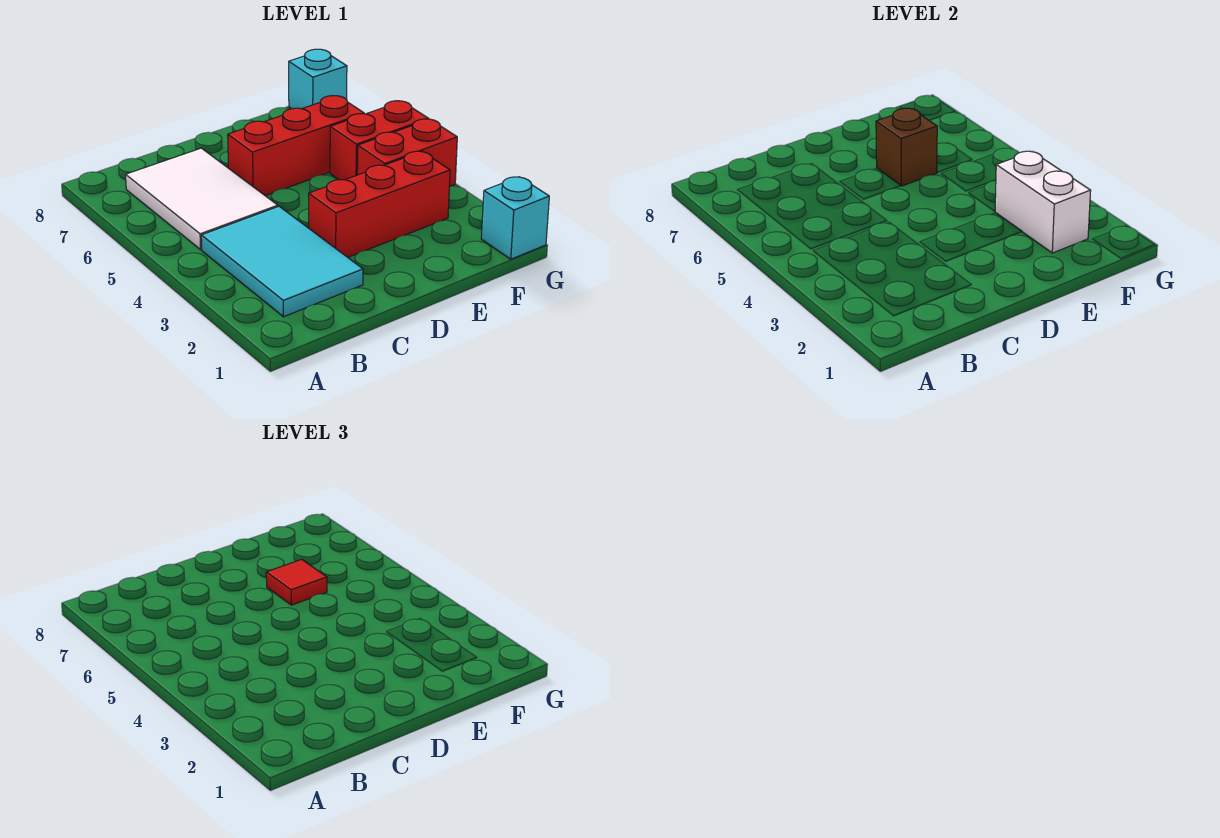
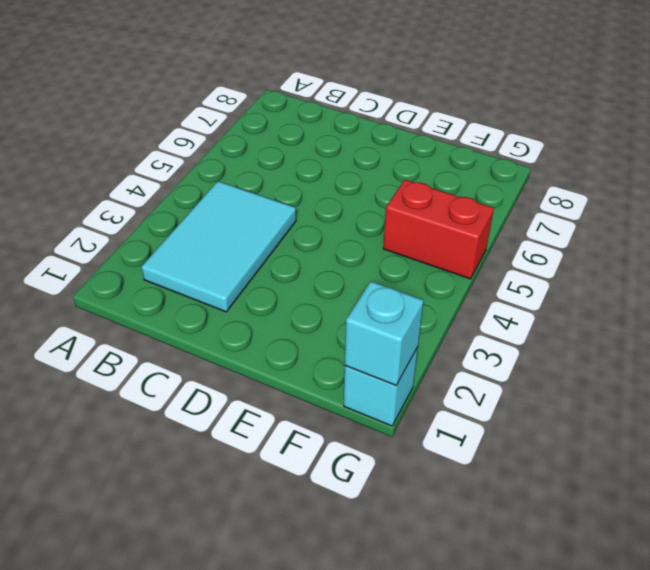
cyan brick G1 level 2 -> cyan brick G8 level 1
none -> white tile B5:C7 level 1
none -> red brick D3:F3 level 1

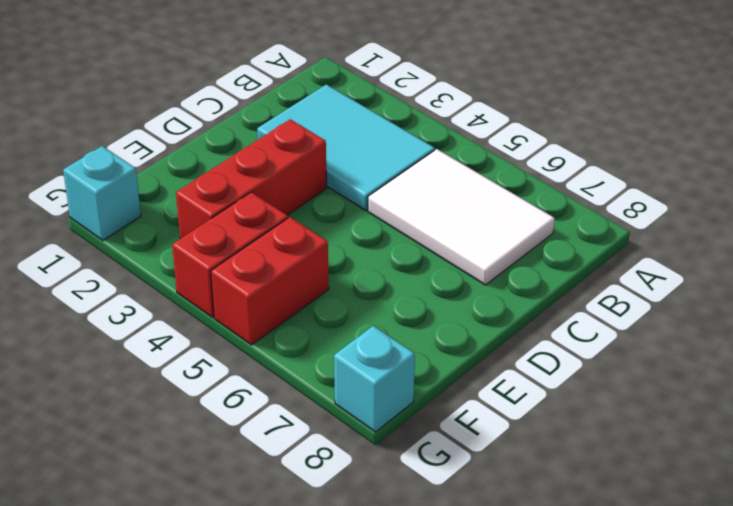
none -> red brick D6:F6 level 1
none -> brown brick E6 level 2

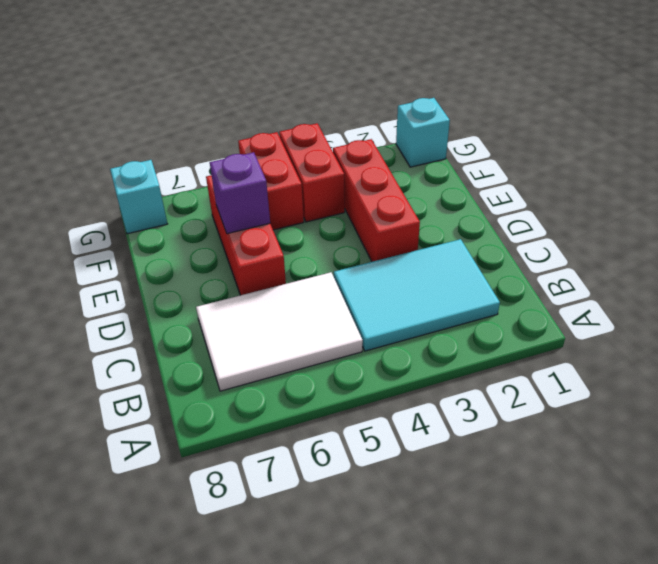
purple brick E6 level 2 -> brown brick E6 level 2
none -> white brick F2:F3 level 2
none -> red tile E6 level 3

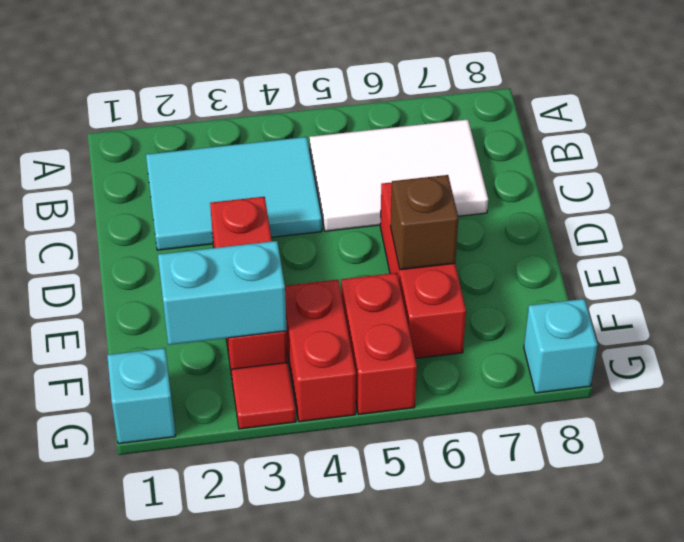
cyan brick F2:F3 level 2 -> white brick F2:F3 level 2
red tile G3 level 1 -> red tile E6 level 3

